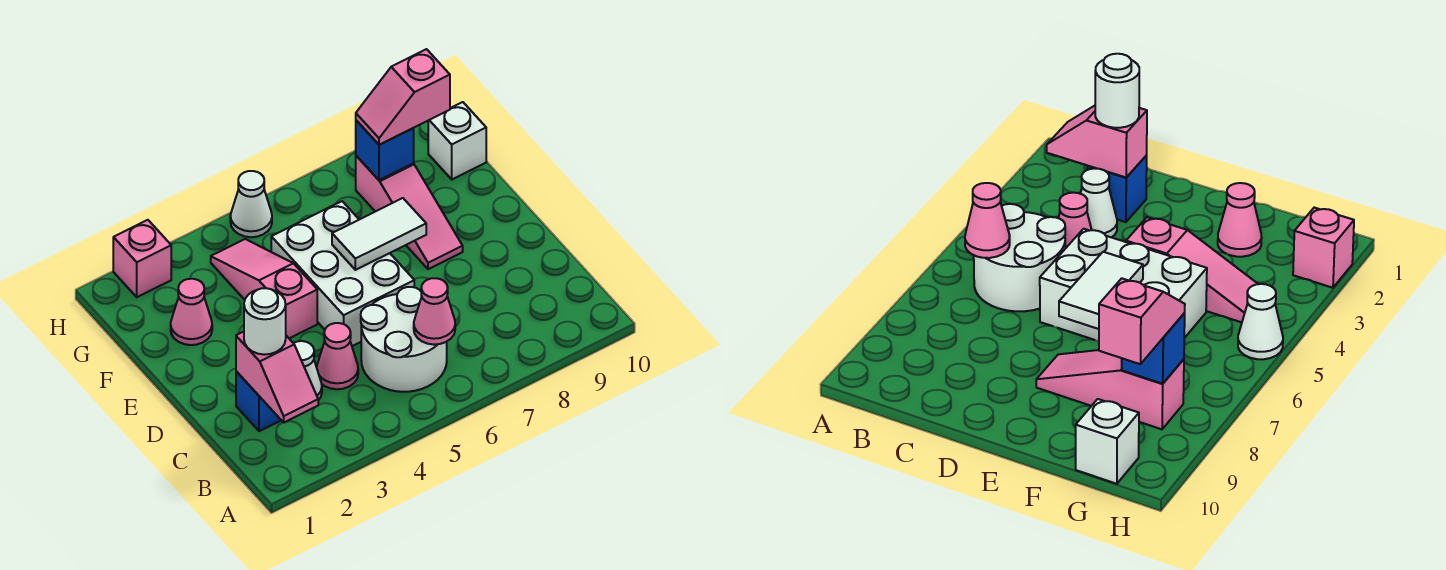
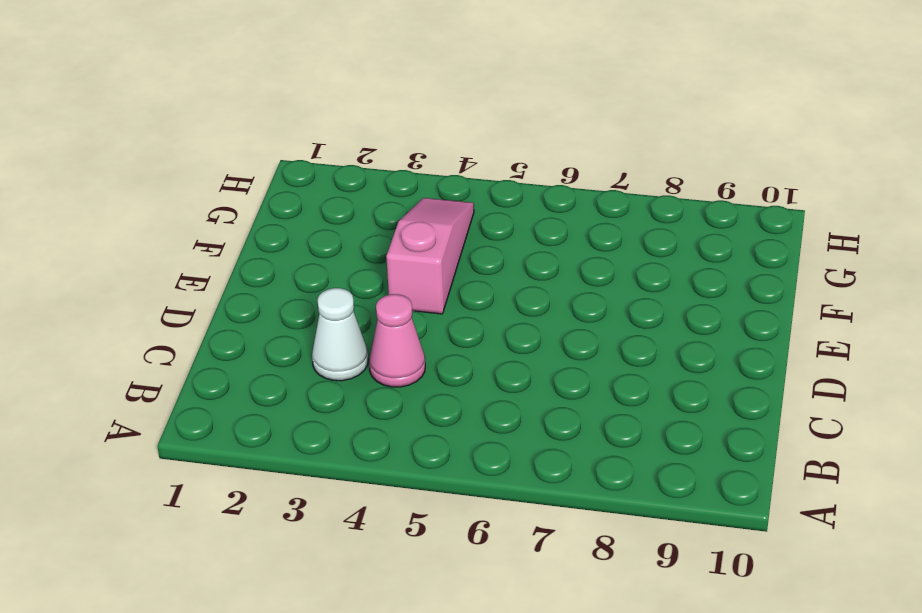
none -> white round brick B5:C6 level 1
none -> blue brick C2 level 1
none -> white brick D5:F6 level 1

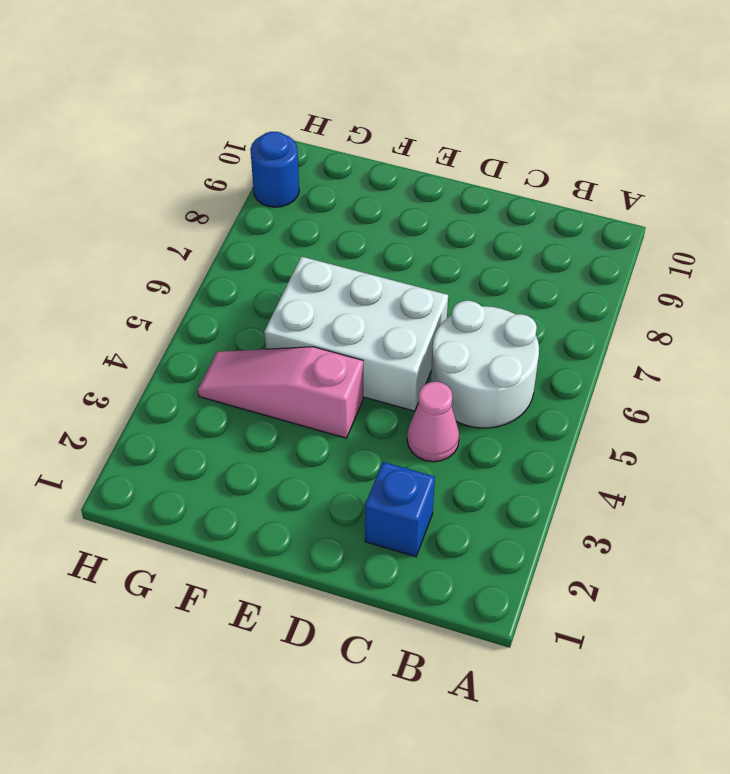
blue round brick H9 level 1 -> none
none -> white cone C3 level 1
none -> pink slope E8:G8 level 1 top G
none -> pink cone F2 level 1

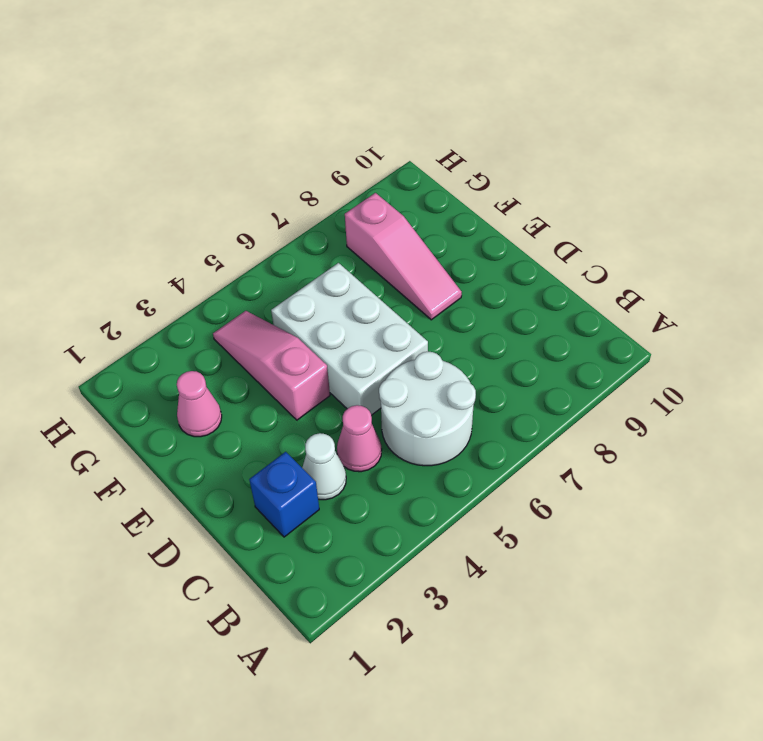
none -> white brick G10 level 1
none -> pink brick H2 level 1
none -> white cone H5 level 1

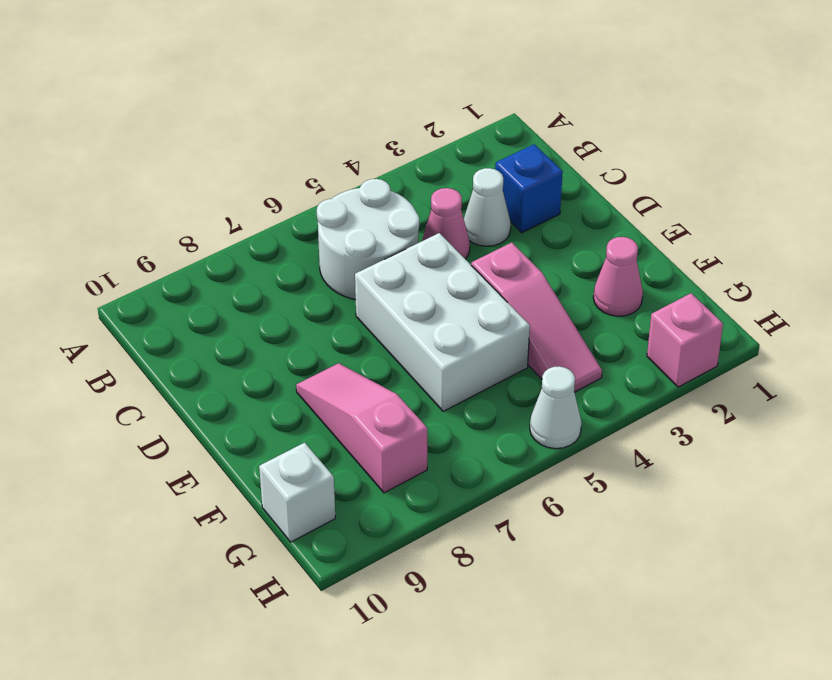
none -> pink slope B2:C2 level 2 top C
none -> pink cone B6 level 2
none -> white tile E6:E7 level 2

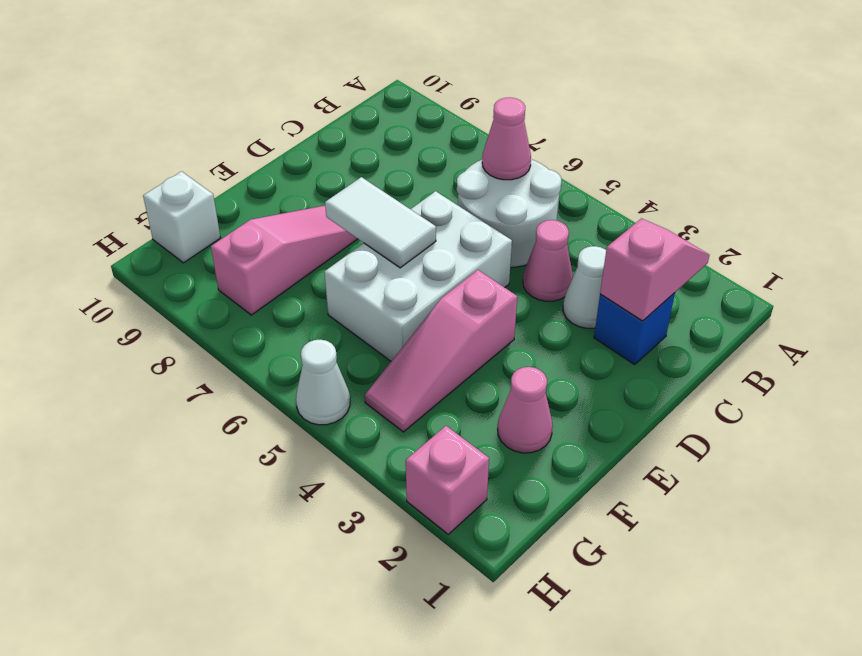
none -> blue brick G8 level 2
none -> white round brick C2 level 3
none -> pink slope G8:G9 level 3 top 9

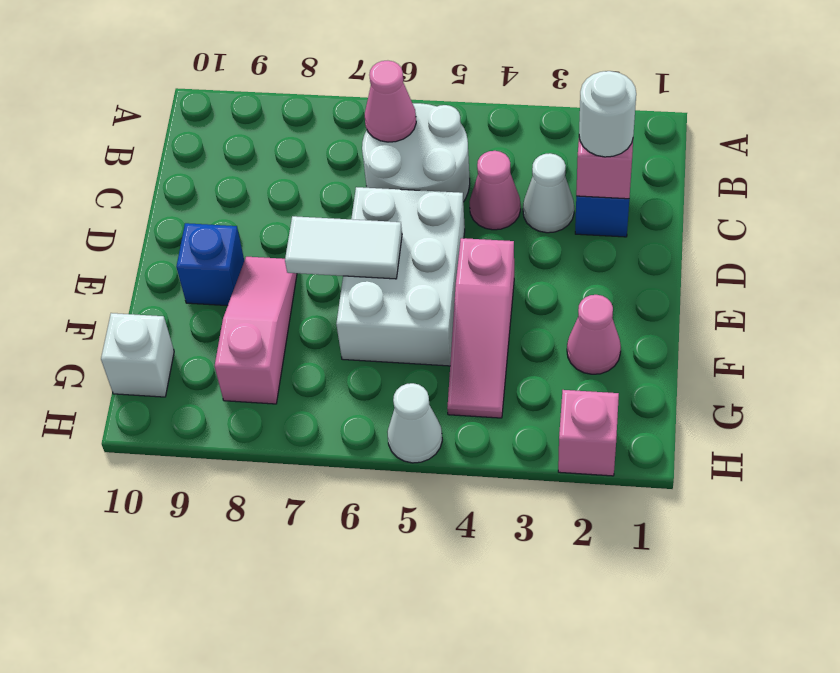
blue brick E9 level 1 -> blue brick G8 level 2
none -> pink slope G8:G9 level 3 top 9

